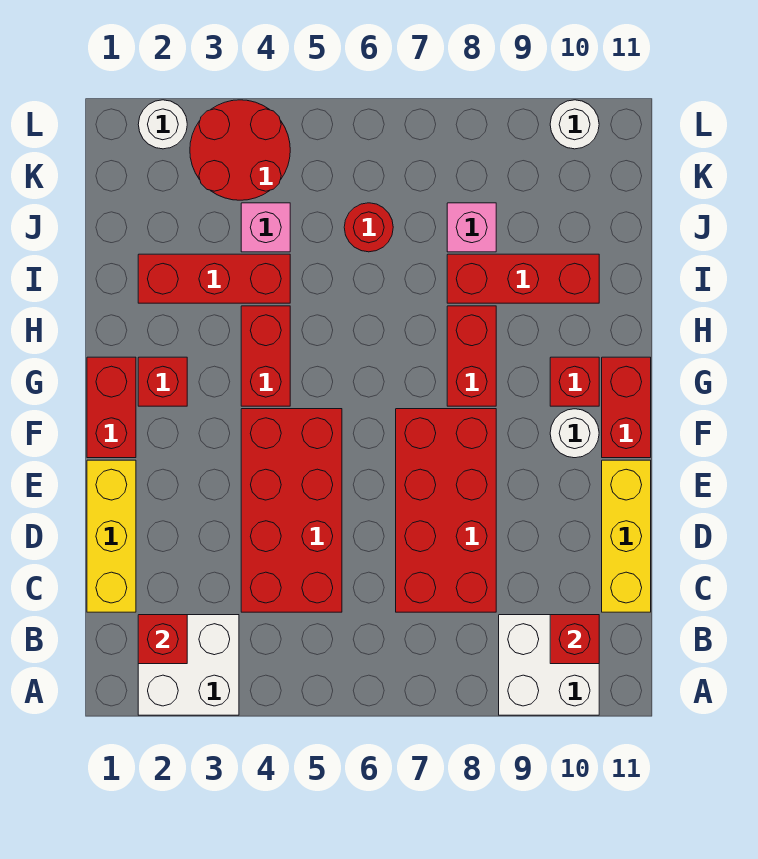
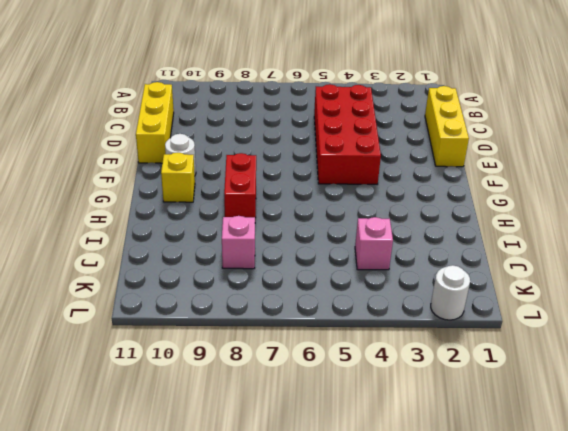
yellow brick G10 level 1 -> red brick G10 level 1
none -> white brick A2:B3 level 1
none -> white brick A9:B10 level 1
none -> red brick C7:F8 level 1

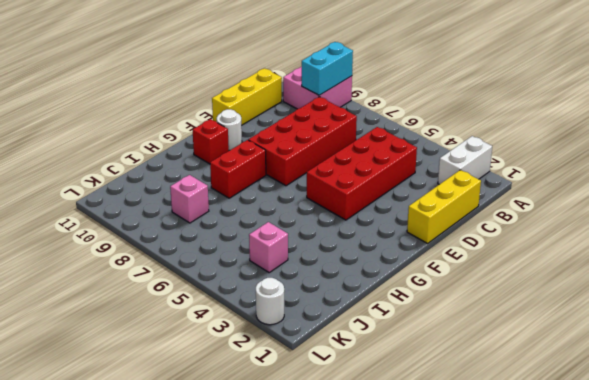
white brick A2:B2 level 1 -> white brick A2:B3 level 1
pink brick A9:B10 level 1 -> white brick A9:B10 level 1
cyan brick A9:B9 level 2 -> none
none -> red brick F1:G1 level 1
none -> red brick F11:G11 level 1
none -> red brick G2 level 1

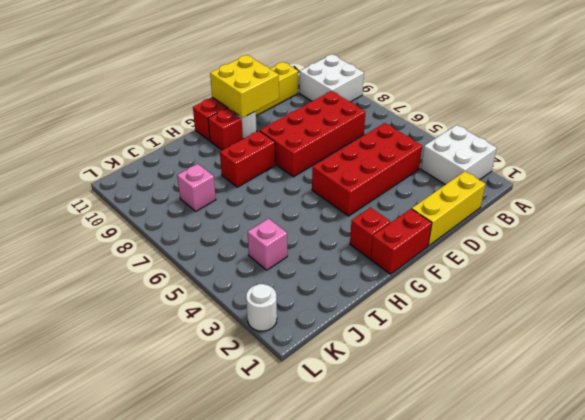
yellow brick E10:F11 level 2 -> none
none -> red brick G4:H4 level 1
none -> red brick I2:I4 level 1
none -> red brick I8:I10 level 1

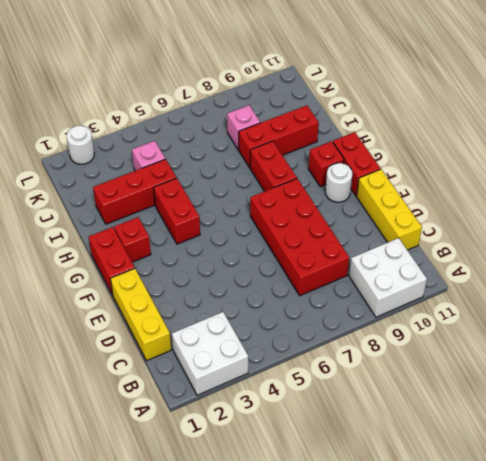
none -> red brick C4:F5 level 1
none -> red round brick J6 level 1
none -> red round brick K3:L4 level 1

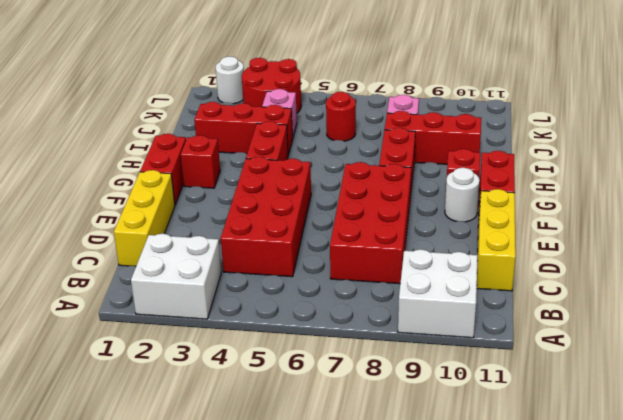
none -> white round brick L10 level 1
none -> red brick B2 level 2
none -> red brick B10 level 2

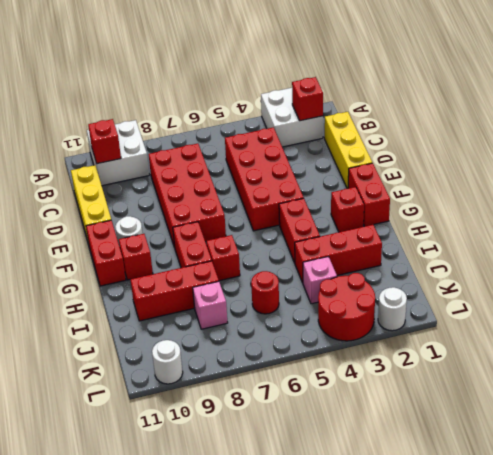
red brick H7 level 1 -> none

